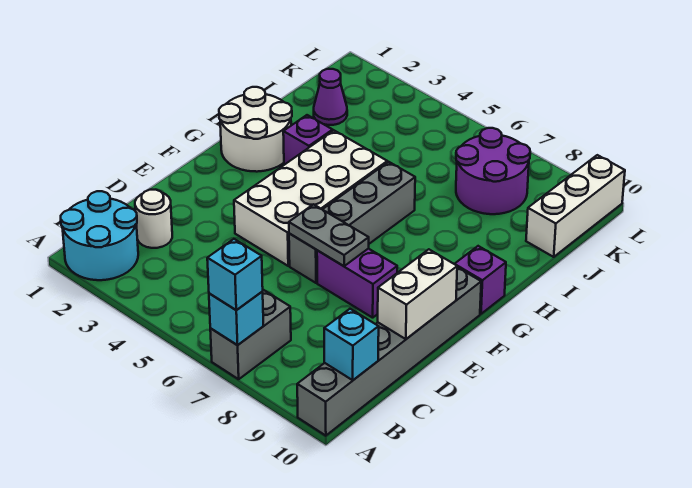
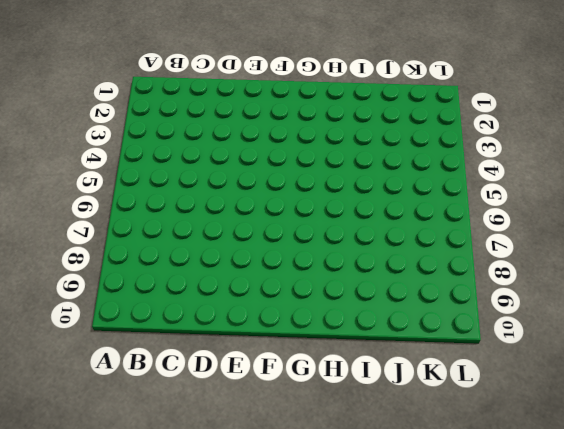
none -> cyan round brick A1:B2 level 1
none -> grey brick A7:B7 level 1
none -> grey brick A10:F10 level 1

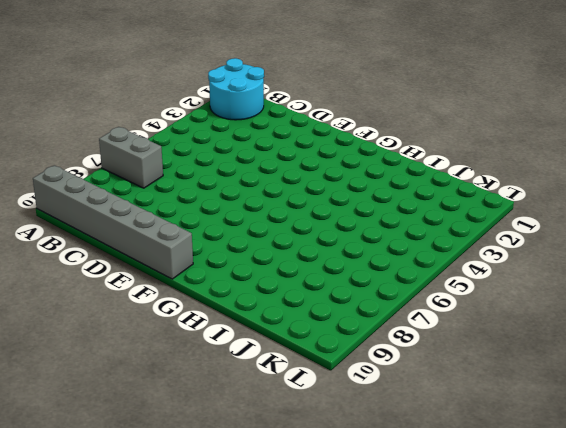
none -> white round brick C2 level 1
none -> white brick E4:H5 level 1
none -> grey brick E6:H6 level 1

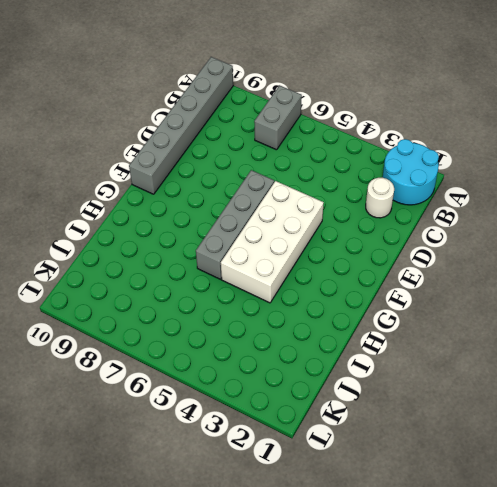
none -> purple brick E7:E8 level 1
none -> white round brick G1:H2 level 1
none -> purple brick G10 level 1

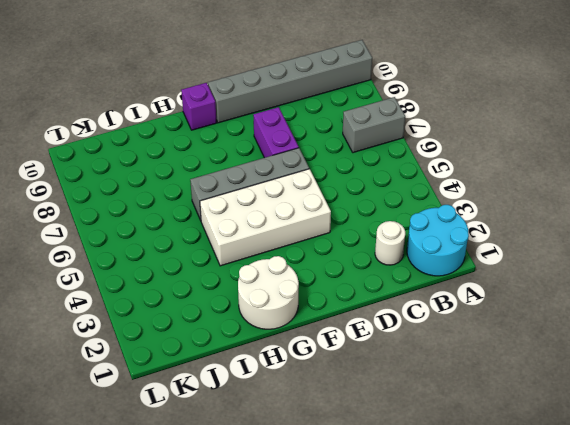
none -> purple brick H3 level 1
none -> purple cone J2 level 1
none -> purple round brick J7:K8 level 1

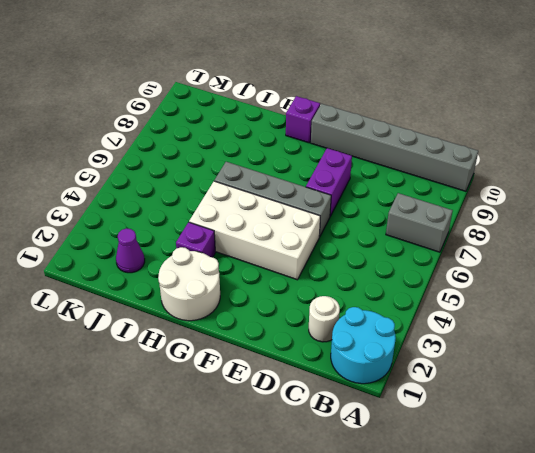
none -> purple round brick J7:K8 level 1
none -> white brick J10:L10 level 1
none -> cyan brick A7 level 2

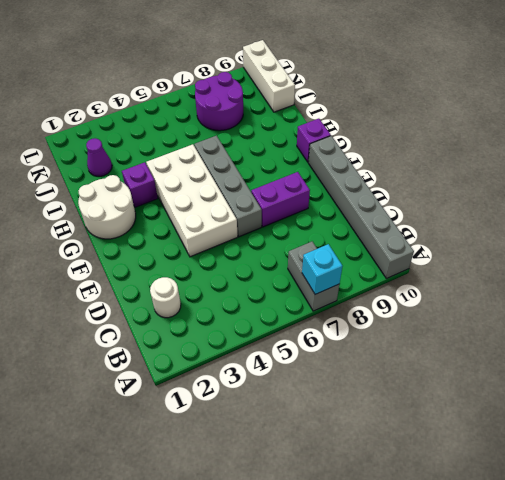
none -> cyan round brick A1:B2 level 1
none -> cyan brick B10 level 2
none -> white brick D10:E10 level 2

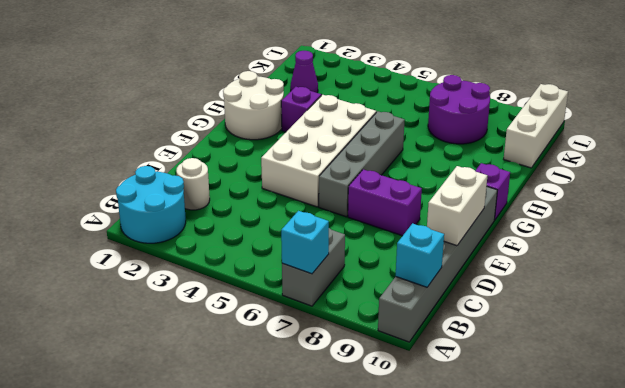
none -> grey plate E6:E7 level 2
none -> cyan brick A7 level 3

